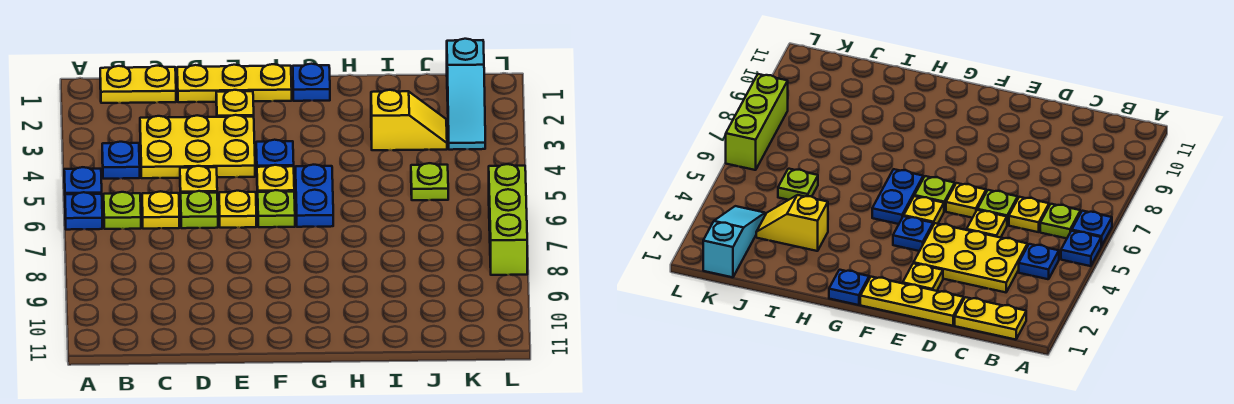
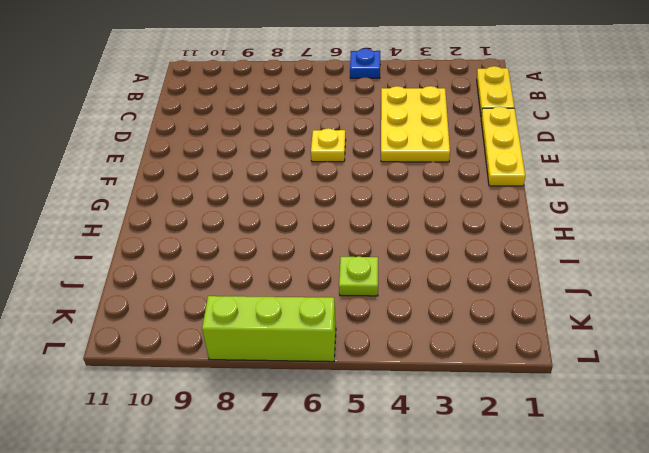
none -> blue plate A6 level 1
none -> blue plate B4 level 1
none -> lime plate B6 level 1

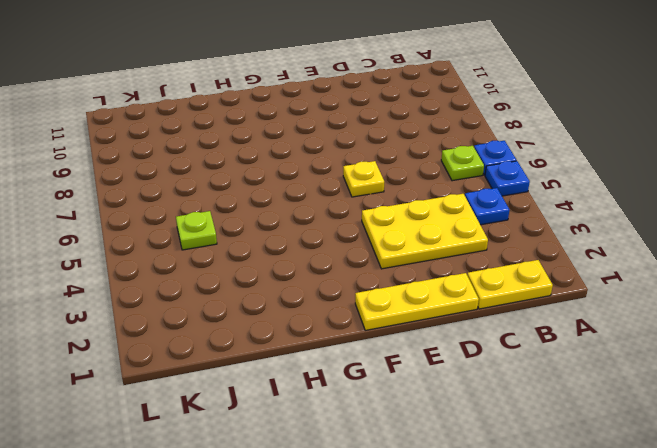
none -> yellow plate C6 level 1
none -> yellow plate D5 level 1
none -> lime plate D6 level 1

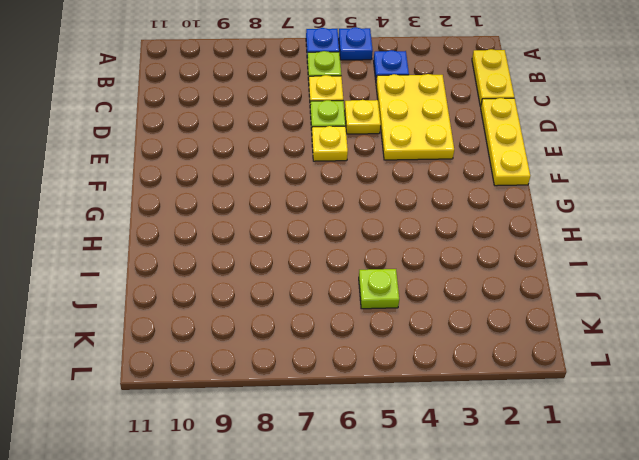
none -> yellow plate E2 level 1
none -> blue plate F4 level 1
none -> yellow plate F5 level 1

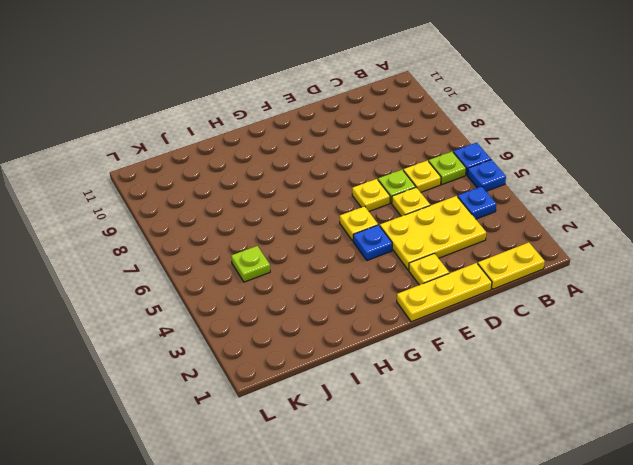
none -> lime plate F6 level 1
none -> blue plate G1 level 1
none -> blue plate G5:G6 level 1

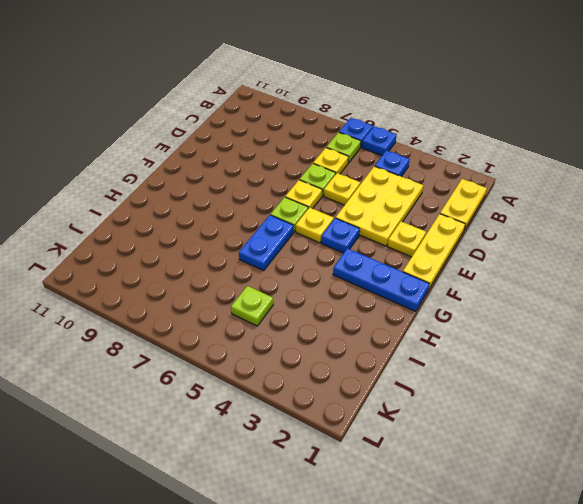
blue plate G1:G3 level 1 -> blue plate G1 level 1
blue plate G6:H6 level 1 -> blue plate G5:G6 level 1
none -> yellow slope I3:J3 level 1 top I
none -> cyan slope K1:K3 level 1 top 1
none -> lime brick L6:L8 level 1

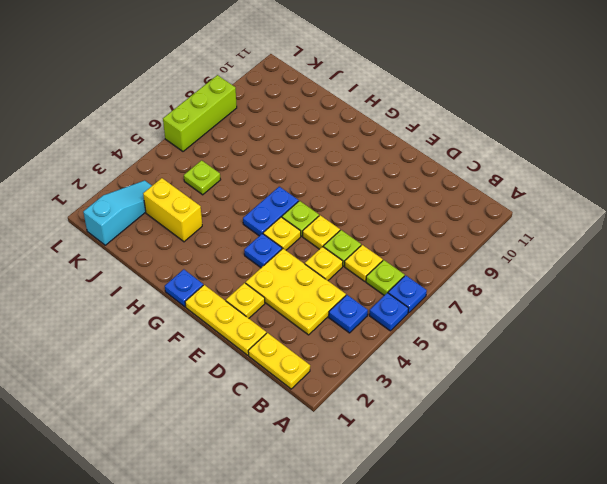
yellow brick I3:J3 level 1 -> yellow slope I3:J3 level 1 top I

